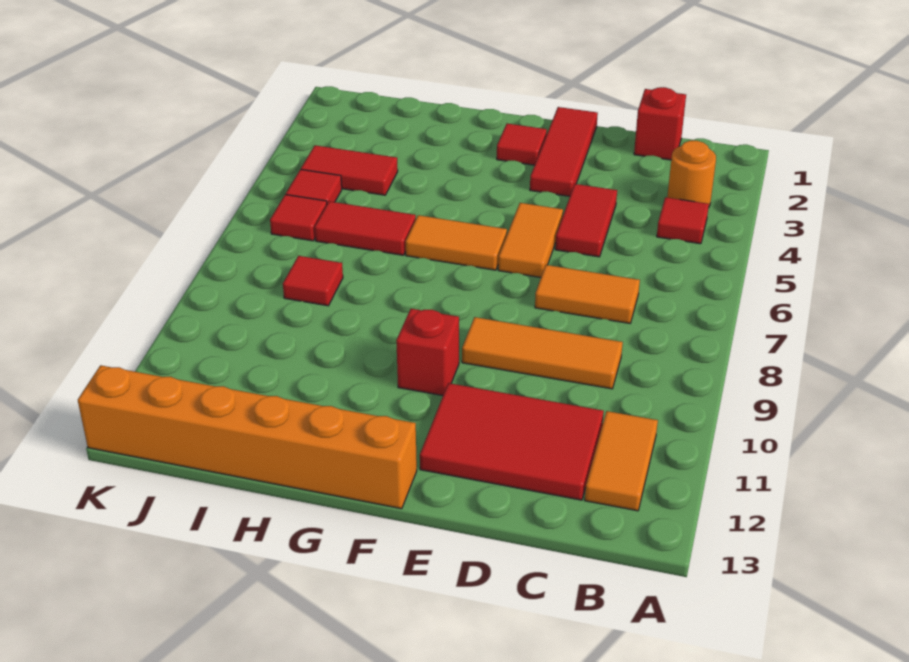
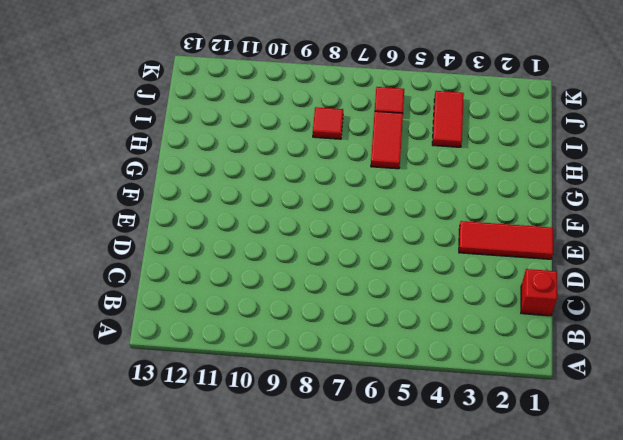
none -> orange round brick B3 level 1
none -> red tile B4 level 1
none -> orange tile B11:B12 level 1

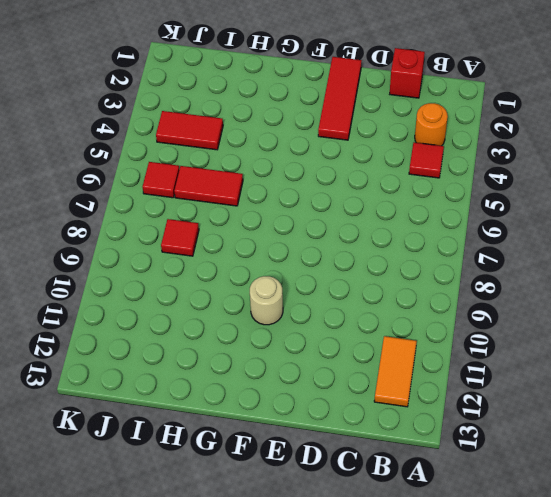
tan round brick F10 level 1 -> red brick F10 level 1
none -> orange tile C7:D7 level 1
none -> orange tile C9:E9 level 1
none -> red tile C11:E12 level 1

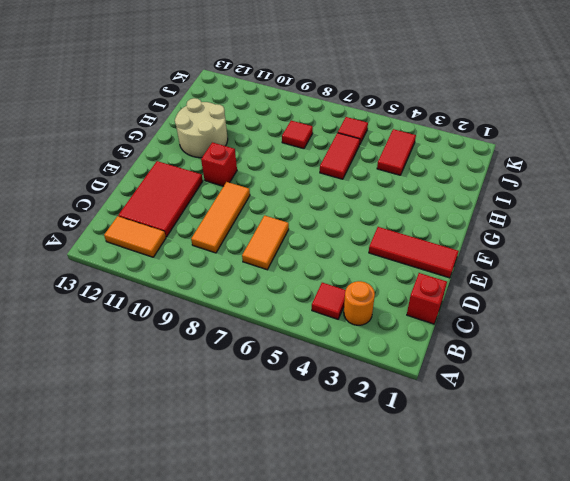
tan round brick G11:H12 level 1 -> none
none -> red tile D4:D5 level 1
none -> orange tile E5:E6 level 1
none -> red tile F2 level 1

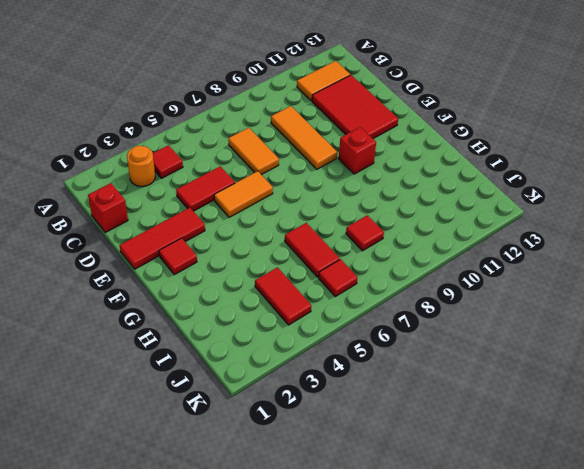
none -> orange tile F6:G6 level 1
none -> orange brick F13:K13 level 1
none -> red tile J5 level 1

